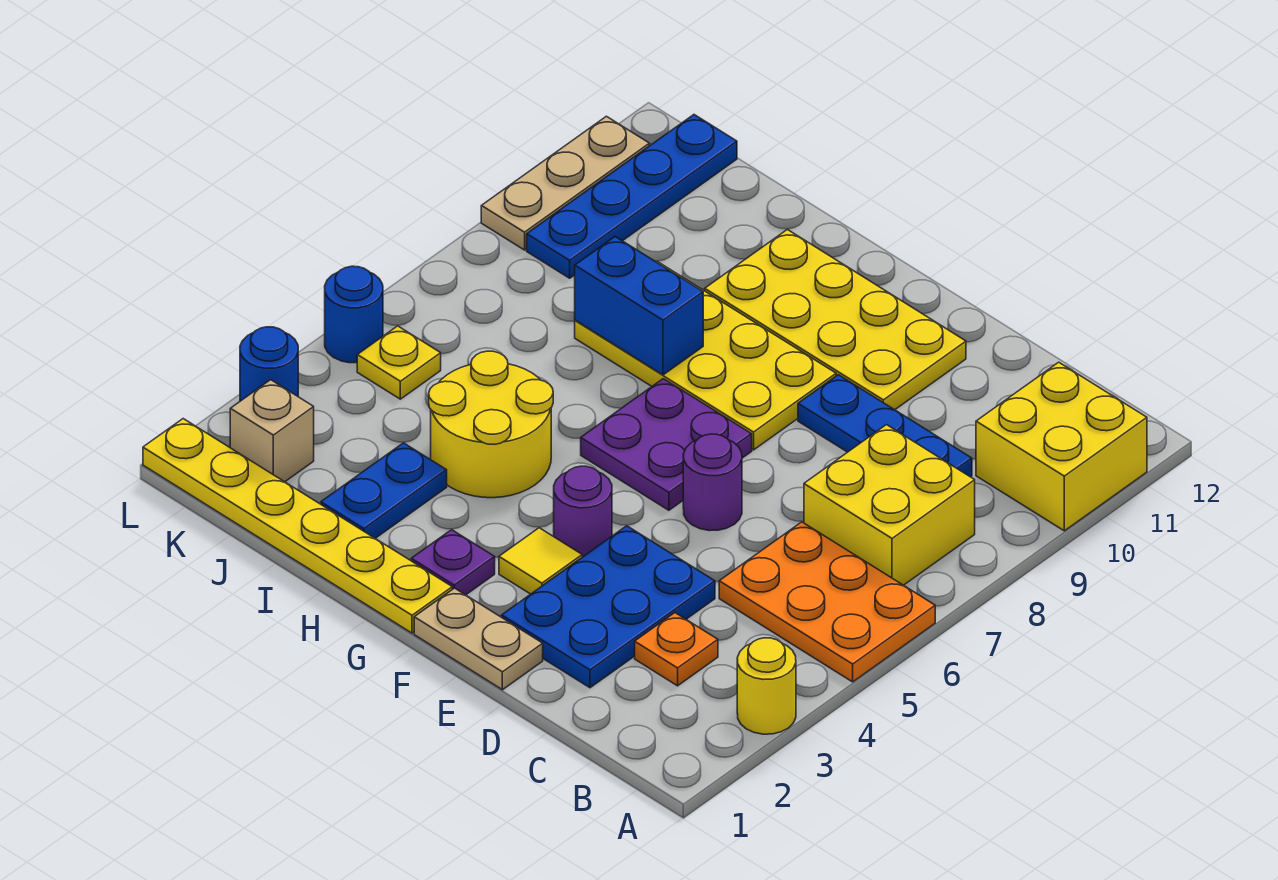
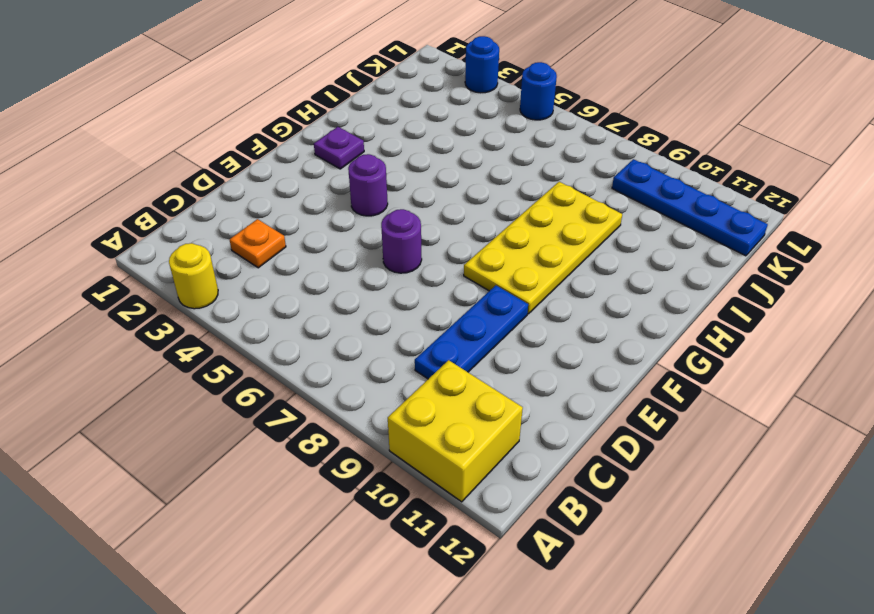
none -> orange plate A5:C6 level 1
none -> yellow brick B7:C8 level 1
none -> blue plate D2:E4 level 1

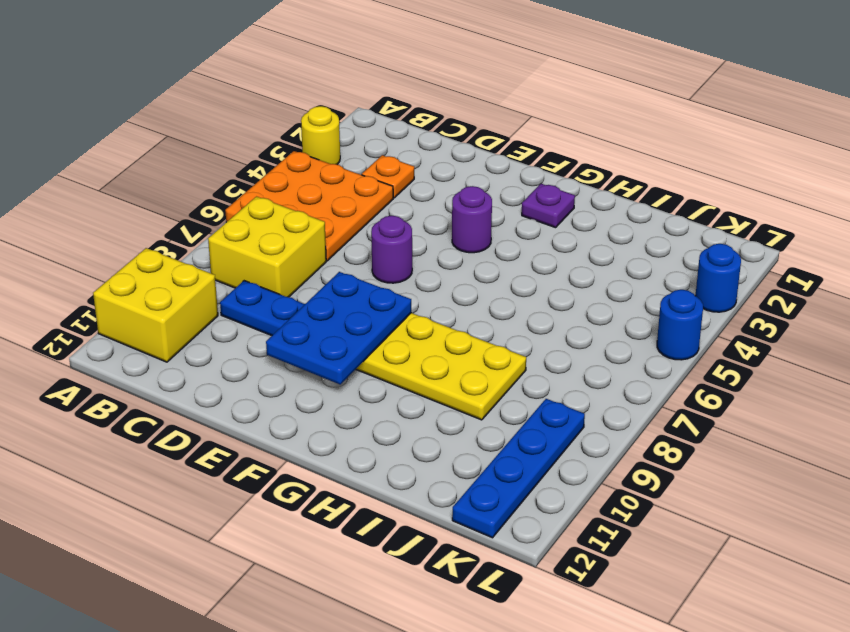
orange plate A4:C6 level 1 -> orange plate A5:C6 level 1
blue plate E8:F10 level 2 -> blue plate D2:E4 level 1
none -> tan plate E1:F1 level 1
none -> yellow plate E10:H11 level 1
none -> yellow tile F3 level 1

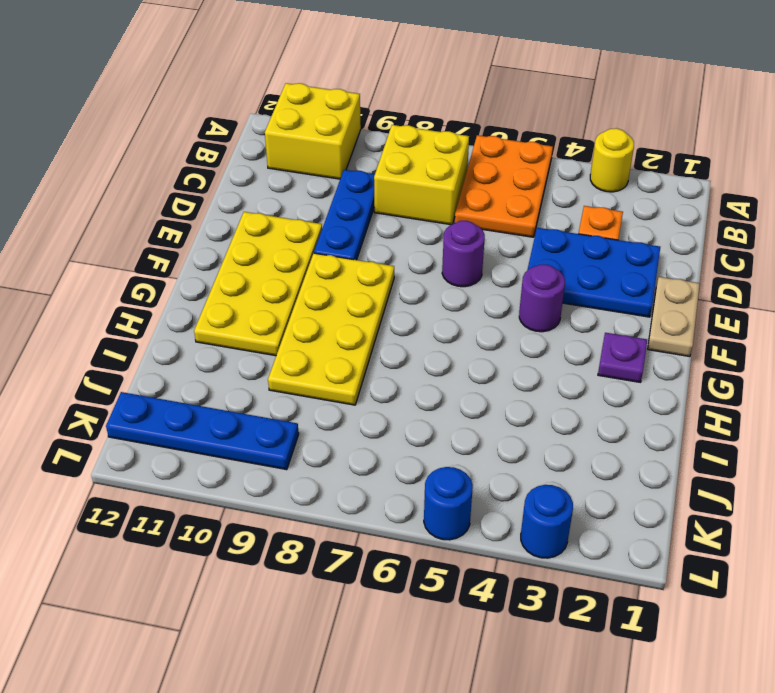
none -> yellow tile F3 level 1
none -> purple plate F6:G7 level 1
none -> yellow plate G1:L1 level 1

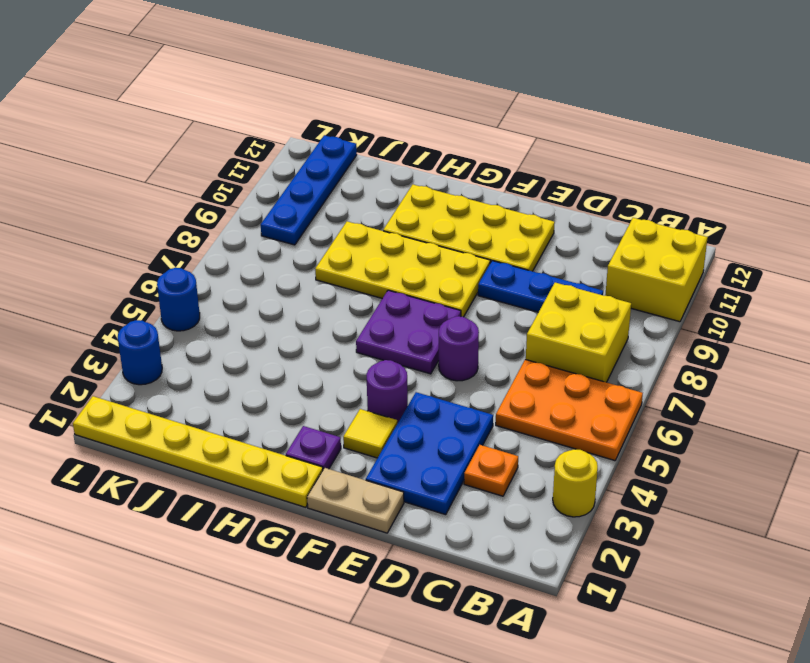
none -> yellow round brick H4:I5 level 1
none -> blue plate I2:I3 level 1
none -> tan brick K2 level 1

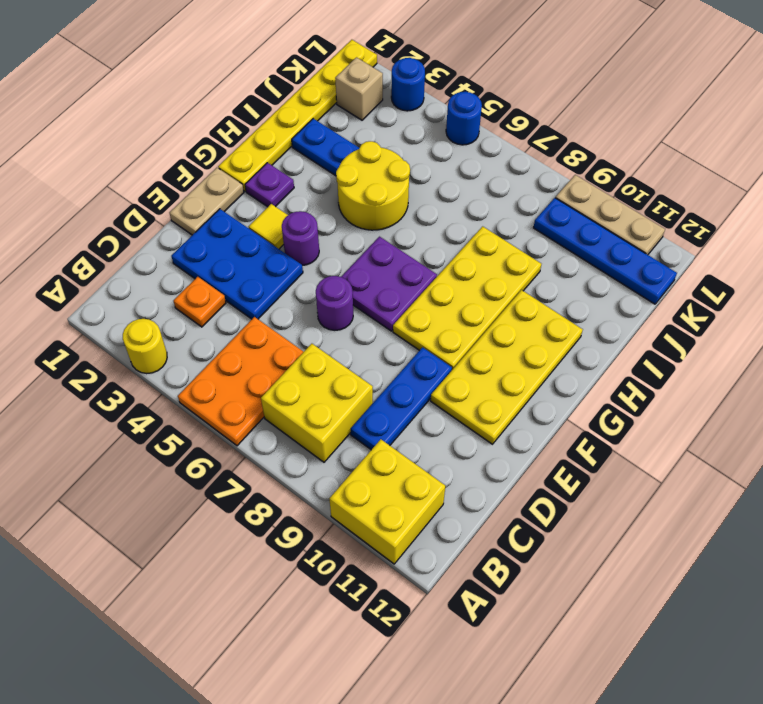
none -> yellow plate K5 level 1
none -> blue brick H8:I8 level 2

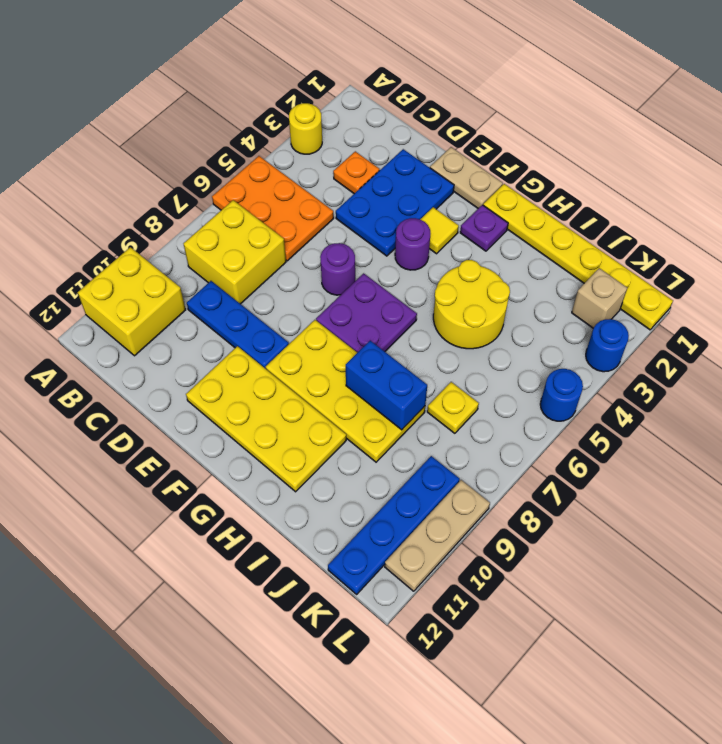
yellow plate J7 level 1 -> yellow plate K5 level 1
none -> blue plate I2:I3 level 1

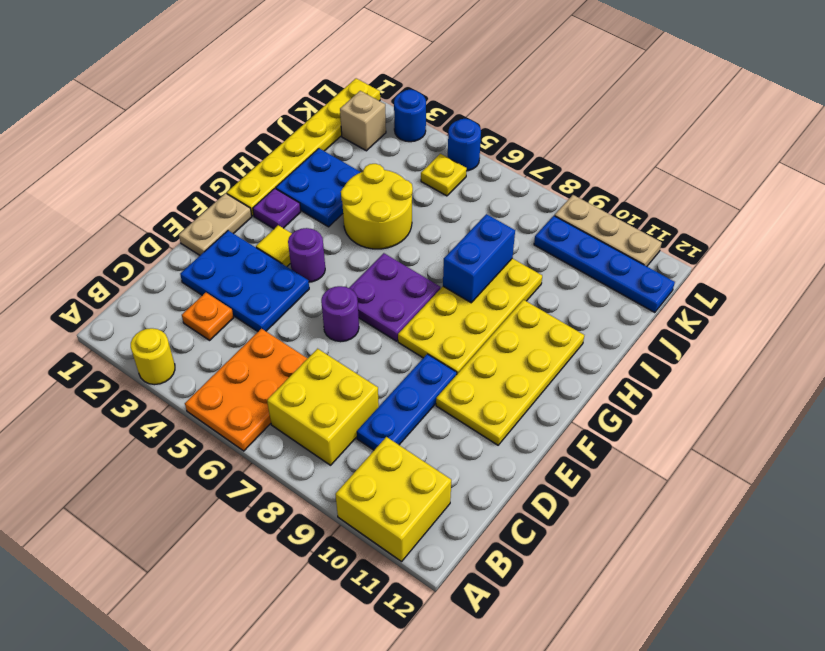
blue plate H2:I3 level 1 -> blue plate I2:I3 level 1

